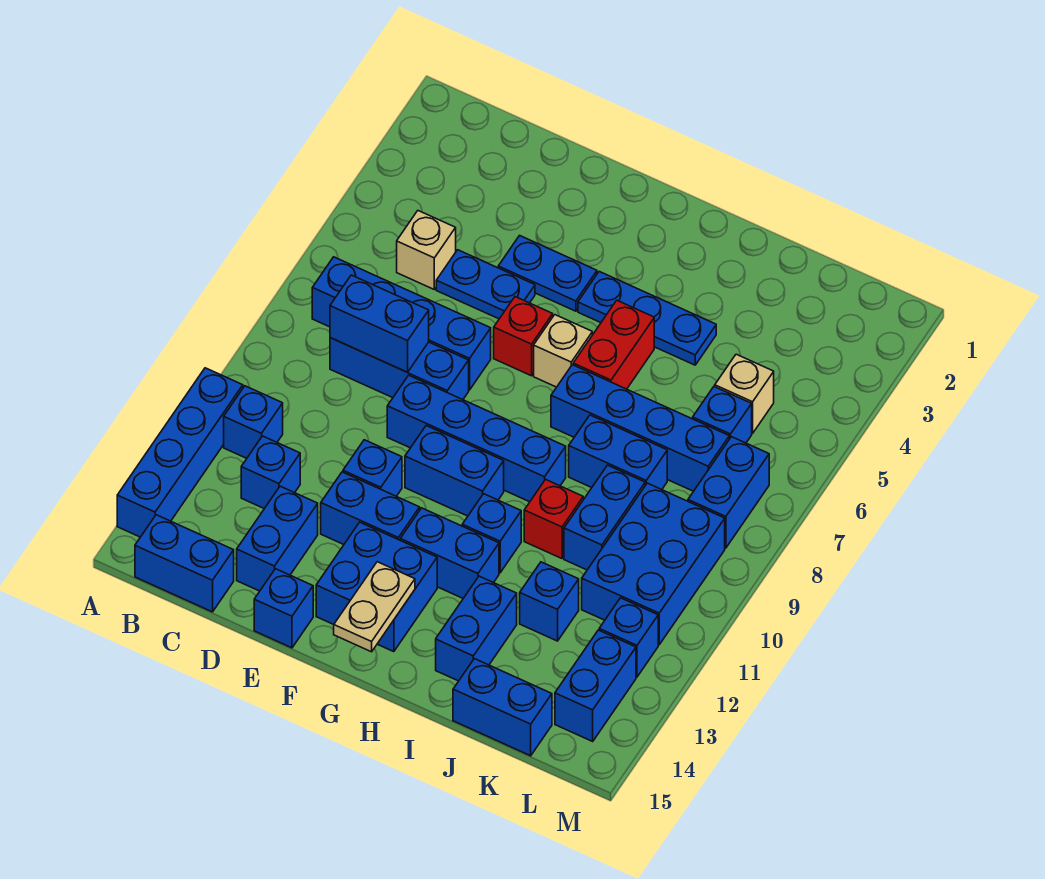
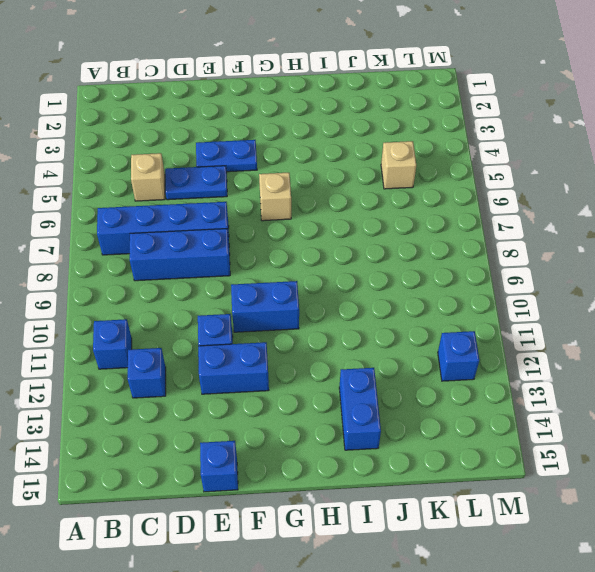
none -> blue brick A11:A14 level 1
none -> blue brick B15:C15 level 1
none -> blue brick D13:D14 level 1
none -> blue brick E9:H9 level 1

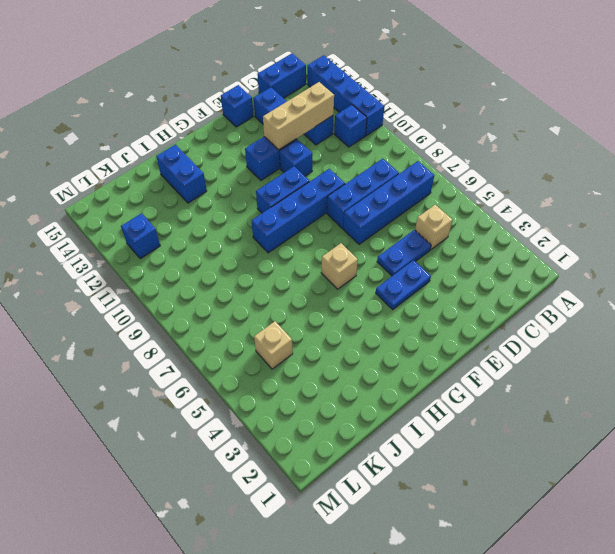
tan brick C12:E12 level 2 -> none
none -> red brick F6 level 1
none -> blue brick F13:G14 level 1
none -> blue plate G4:I4 level 1
none -> blue brick G12:H12 level 1

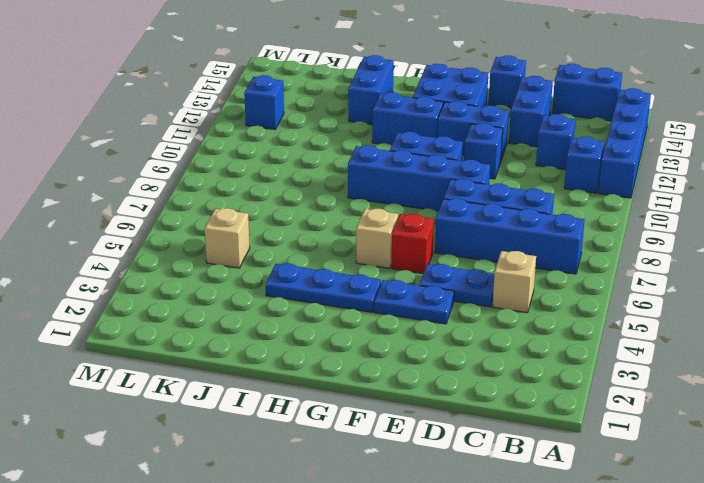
none -> red brick H5:H6 level 1
none -> blue brick H7:K7 level 1
none -> blue brick H11 level 1
none -> blue brick I8:J8 level 1

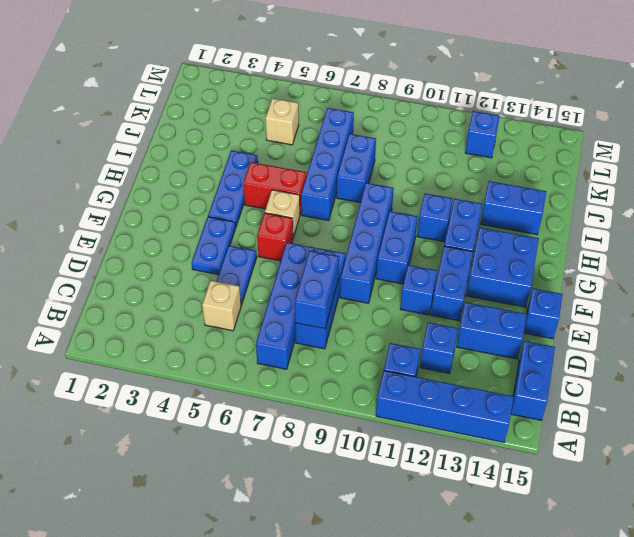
none -> red brick I10 level 1
none -> blue brick J9:J10 level 1
none -> blue brick J12 level 1
none -> blue brick J15:K15 level 1

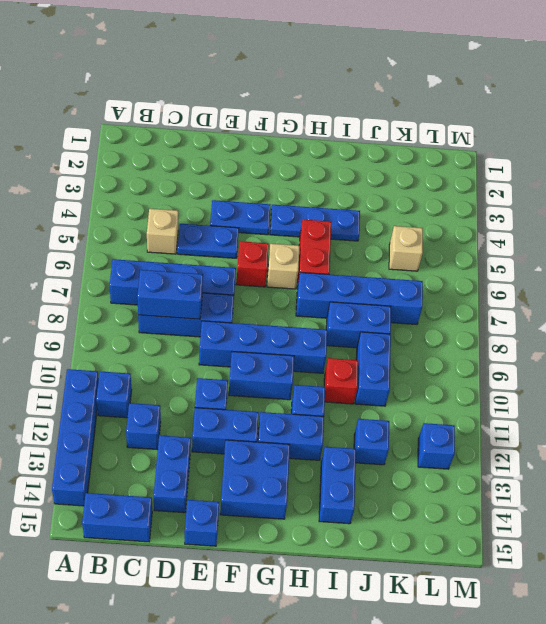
none -> blue brick J15:K15 level 1
none -> blue brick K6 level 1
none -> blue brick K9:L11 level 1
none -> blue brick L7:L8 level 1

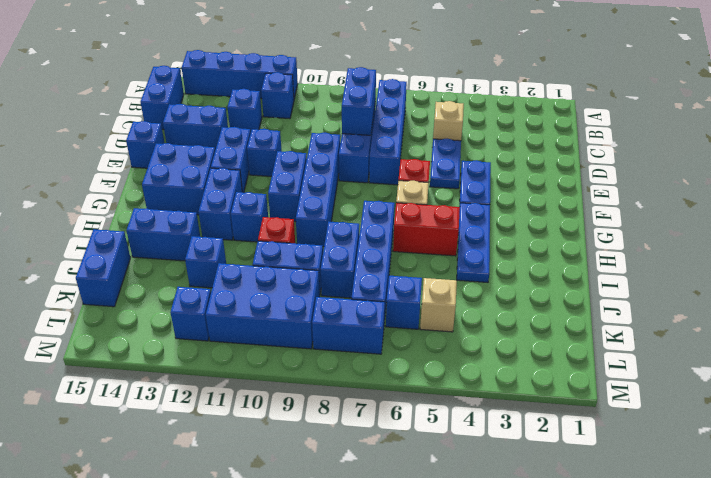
none -> blue brick L13:L14 level 1
none -> tan plate G14:G15 level 2

